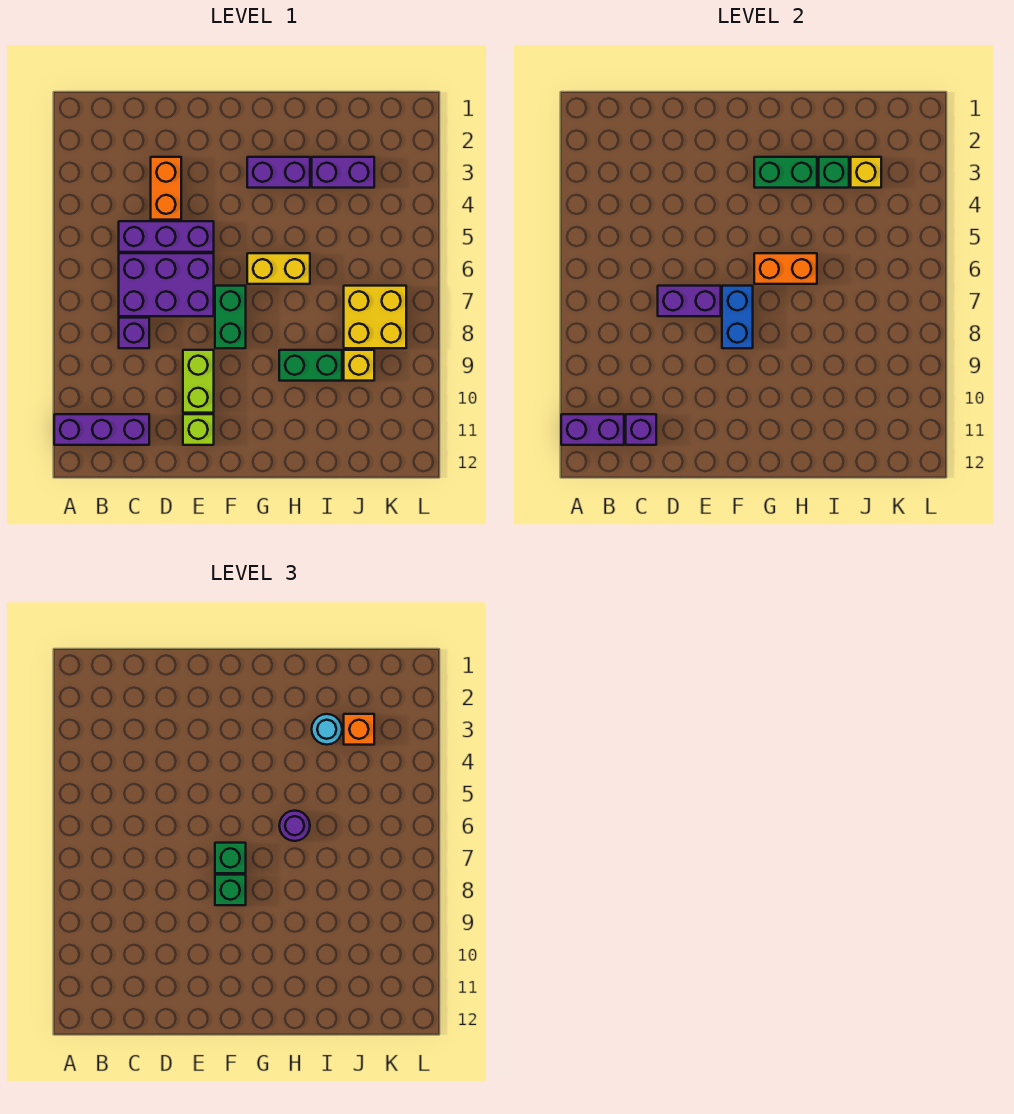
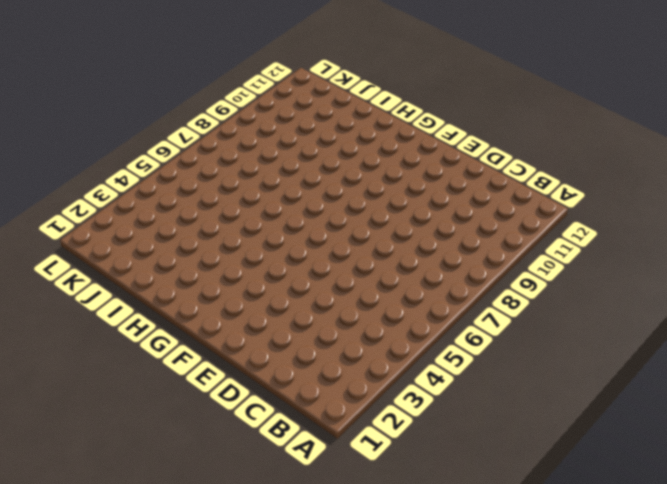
none -> purple brick A11:C11 level 1
none -> purple brick C5:E5 level 1
none -> purple brick C6:E7 level 1

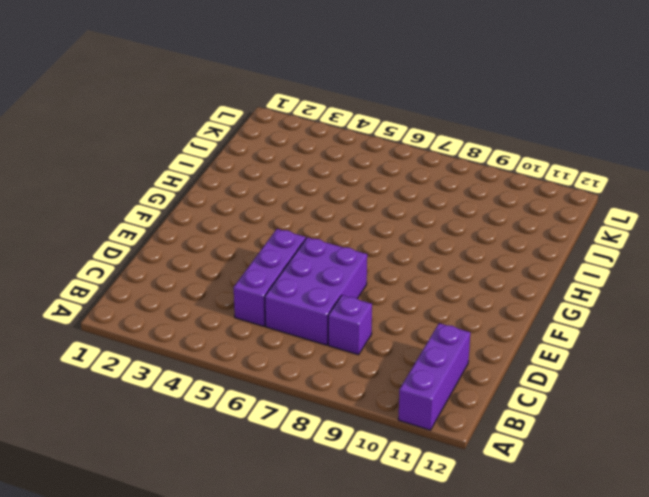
none -> orange brick D3:D4 level 1
none -> lime brick E9:E10 level 1
none -> lime brick E11 level 1

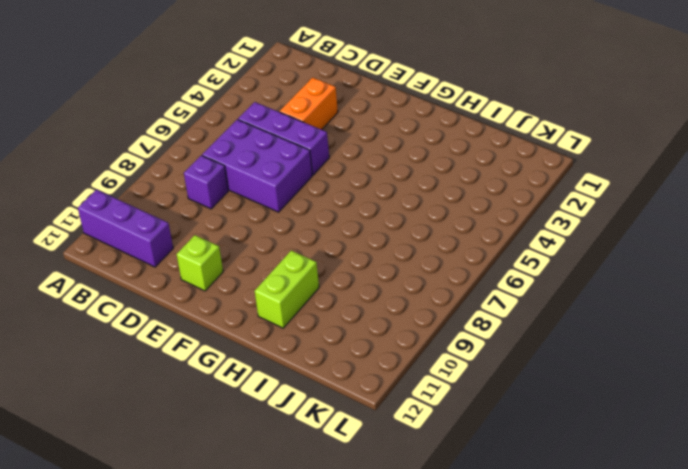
lime brick H10:H11 level 1 -> lime brick E9:E10 level 1
none -> green brick F7:F8 level 1
none -> purple brick G3:H3 level 1
none -> yellow brick G6:H6 level 1

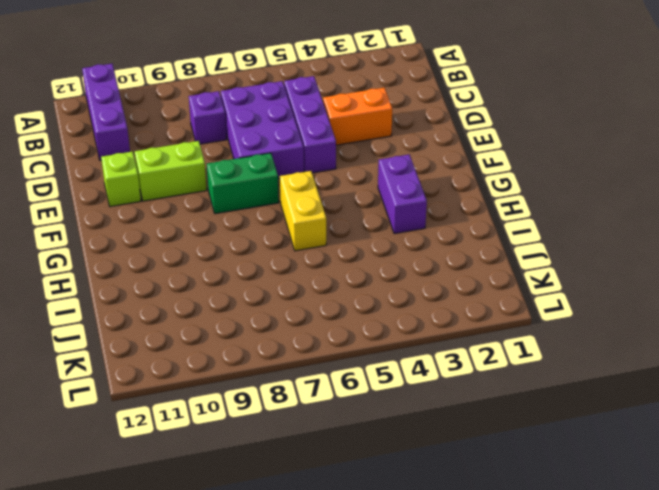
none -> green brick H9:I9 level 1
none -> purple brick I3:J3 level 1
none -> yellow brick J7:K8 level 1

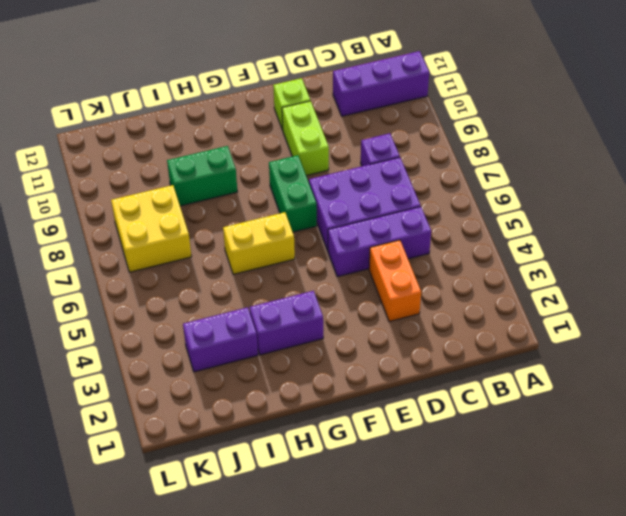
none -> yellow brick J9 level 1
none -> purple brick A11:B11 level 2
none -> purple brick C11 level 2

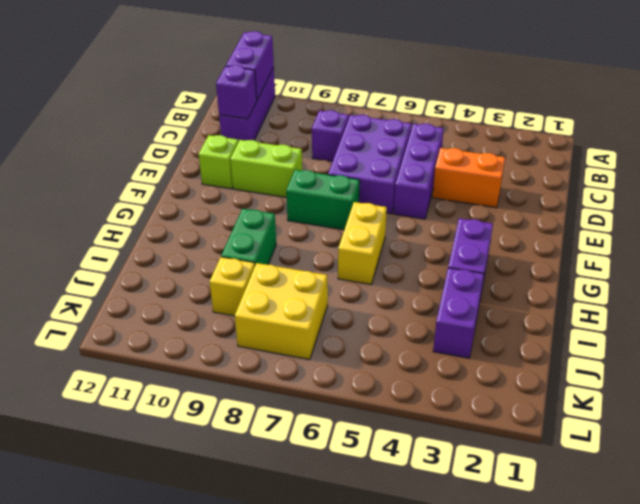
none -> purple brick D7:E7 level 2
none -> blue brick F7:F8 level 2
none -> green brick G3:H3 level 2

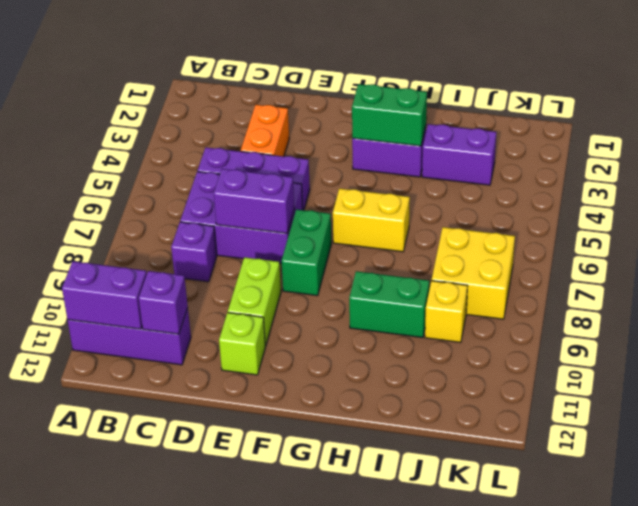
none -> blue brick F7:F8 level 2
none -> orange brick G6:H6 level 2
none -> green brick I3 level 2

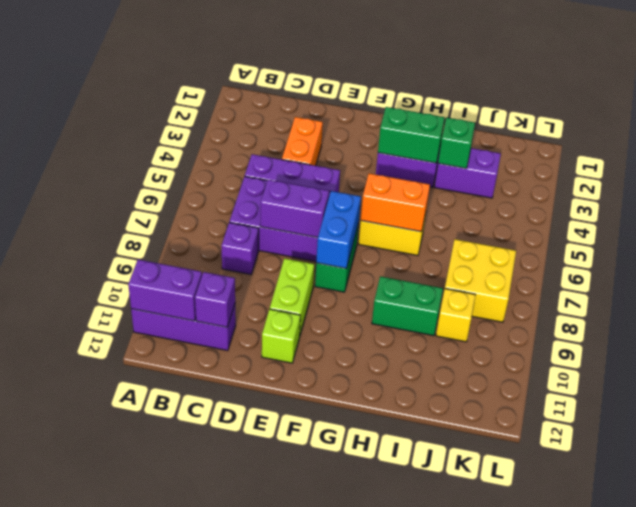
none -> yellow brick J3 level 2
none -> green brick F7 level 3
none -> green brick F8 level 3

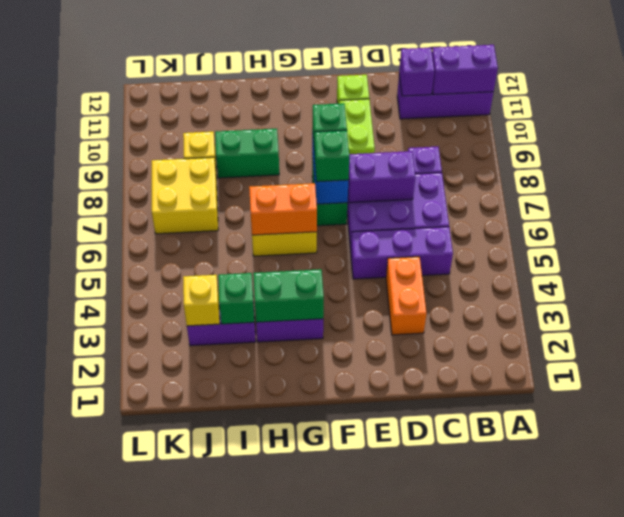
none -> purple round brick H6 level 3
none -> cyan round brick I3 level 3
none -> orange brick J3 level 3

